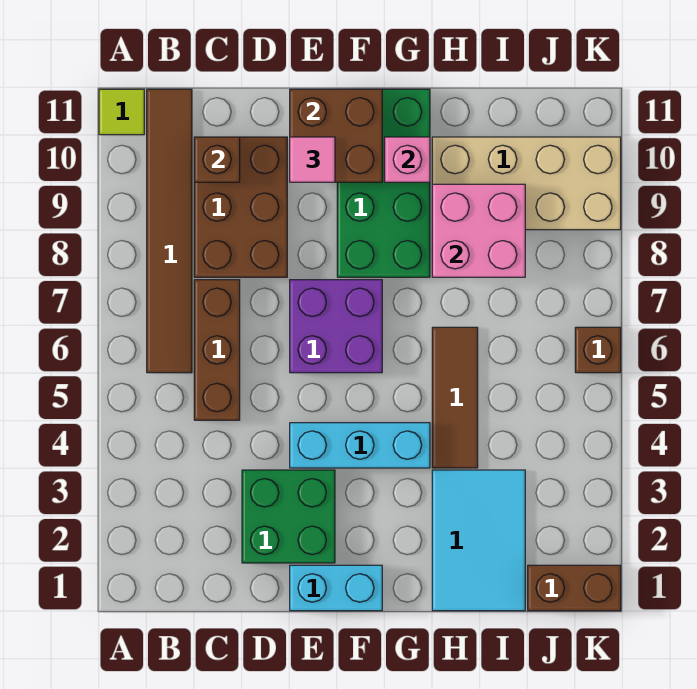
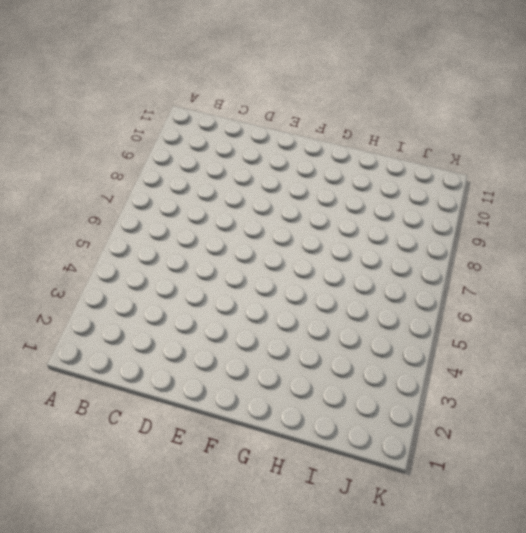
none -> lime tile A11 level 1
none -> brown tile B6:B11 level 1
none -> brown brick C5:C7 level 1

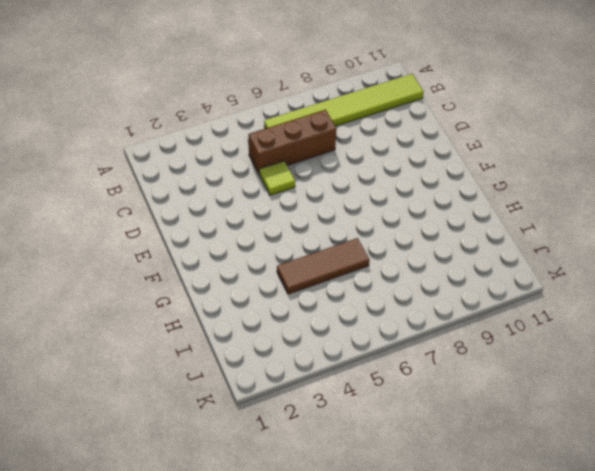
lime tile B6:B11 level 1 -> brown tile B6:B11 level 1
lime tile D5 level 1 -> lime tile A11 level 1
none -> brown brick C8:D10 level 1
none -> green brick D2:E3 level 1
none -> cyan brick E1:F1 level 1

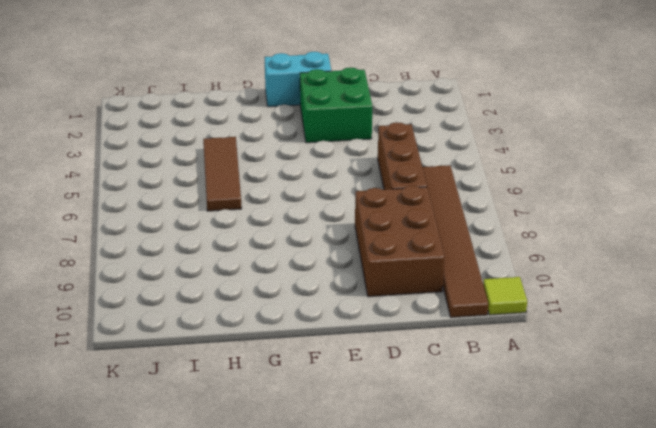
none -> cyan brick E4:G4 level 1
none -> purple brick E6:F7 level 1
none -> green brick F8:G11 level 1

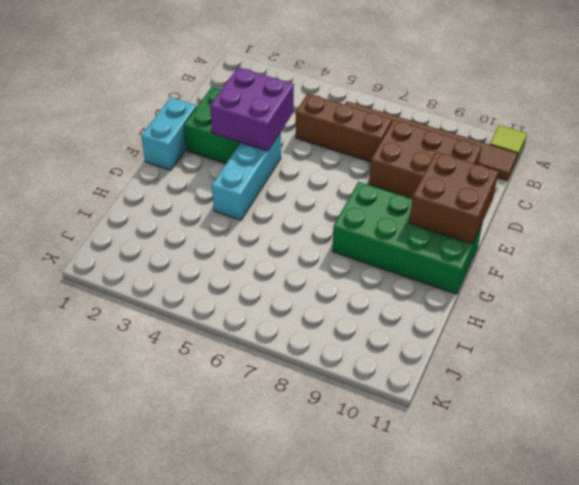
purple brick D3:E4 level 2 -> purple brick E6:F7 level 1
none -> cyan tile H1:I3 level 1
none -> brown tile H4:H6 level 1
none -> tan brick H9:K10 level 1

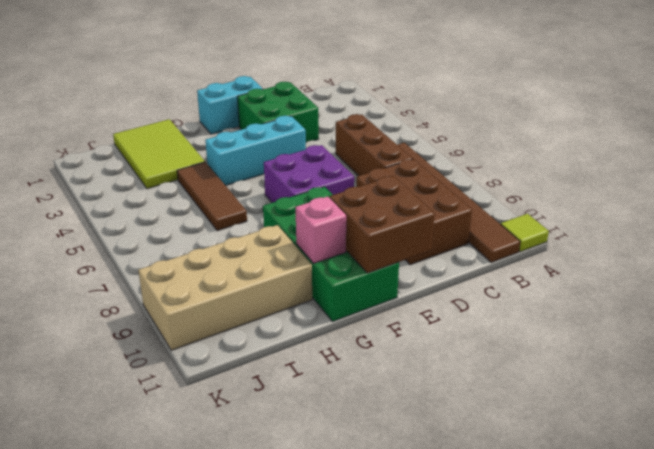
lime tile H1:I3 level 1 -> cyan tile H1:I3 level 1
none -> brown brick J1:K1 level 1
none -> brown brick K6 level 1
none -> brown brick C10 level 2

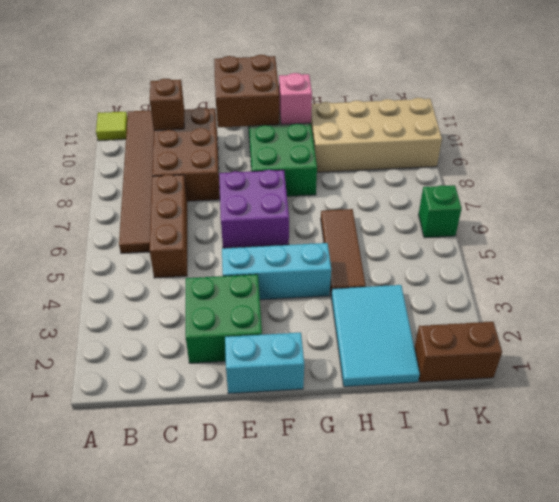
green brick K6 level 1 -> brown brick K6 level 1
none -> pink brick H8:I9 level 2
none -> pink tile E10 level 3

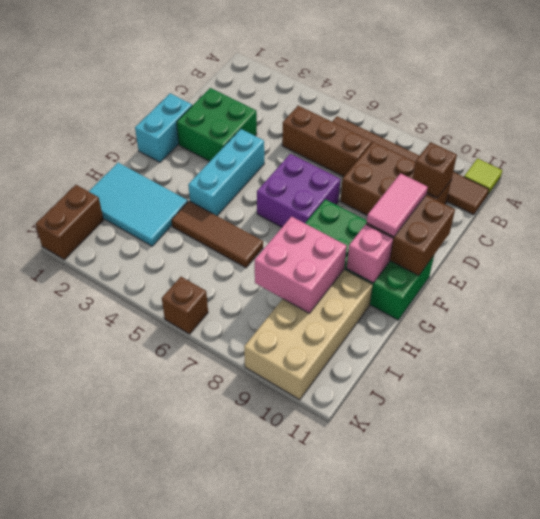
pink tile E10:F10 level 3 -> pink tile E10 level 3

